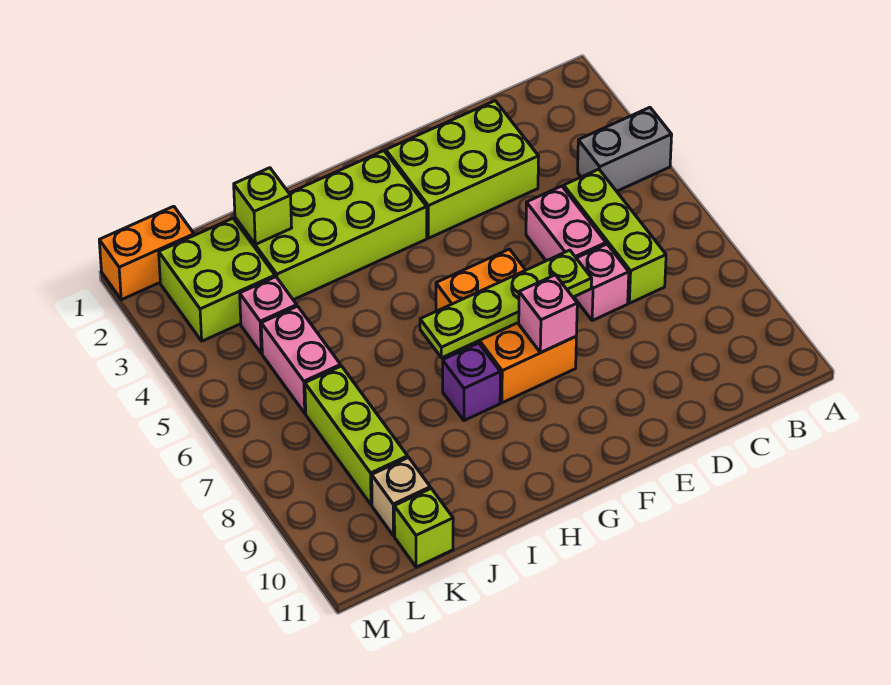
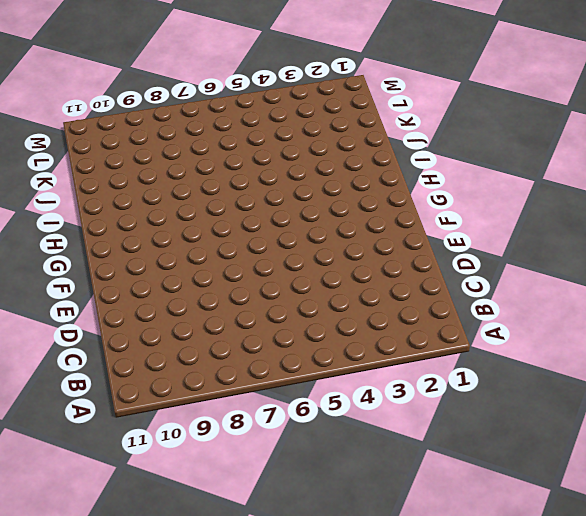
none -> grey brick A4:B4 level 1
none -> lime brick C5:C7 level 1
none -> lime brick D2:F3 level 1

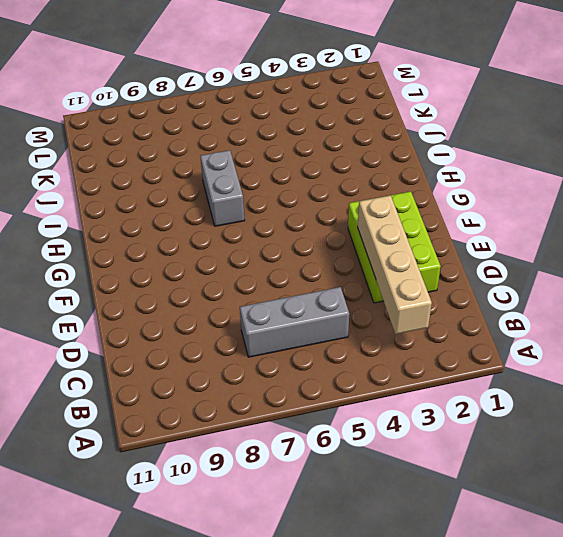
tan brick B3:E3 level 2 -> none
grey brick C5:C7 level 1 -> lime brick C5:C7 level 1
grey brick H7:I7 level 1 -> grey brick A4:B4 level 1
none -> pink brick D5:D6 level 1
none -> pink brick D7 level 1
none -> orange brick F6:G8 level 1

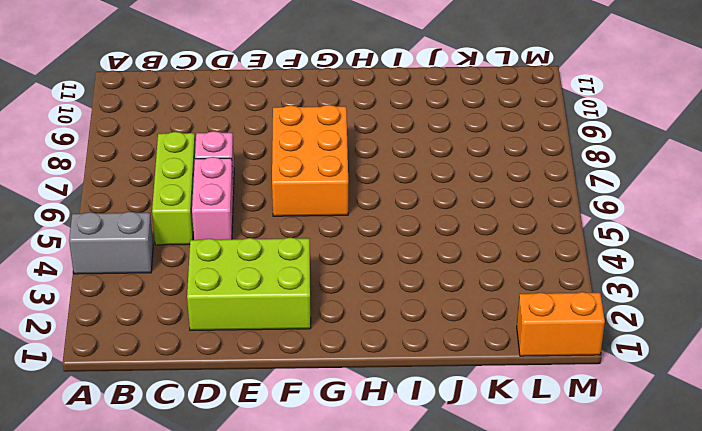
none -> lime brick G2:J3 level 1
none -> purple brick H8 level 1
none -> lime brick K2:L3 level 1

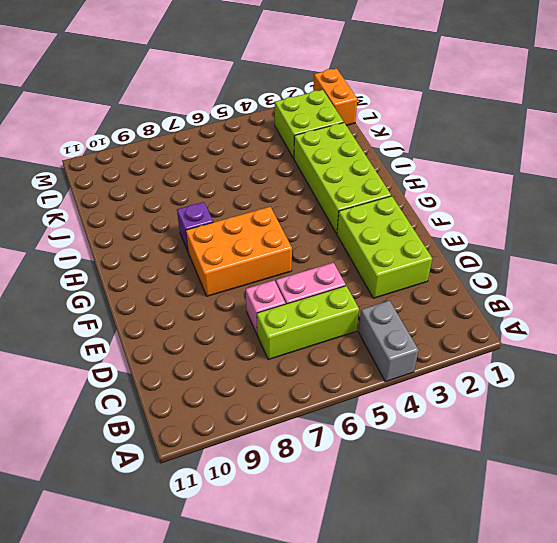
none -> pink brick K4 level 1
none -> pink brick K5:K6 level 1
none -> lime brick K7:K9 level 1

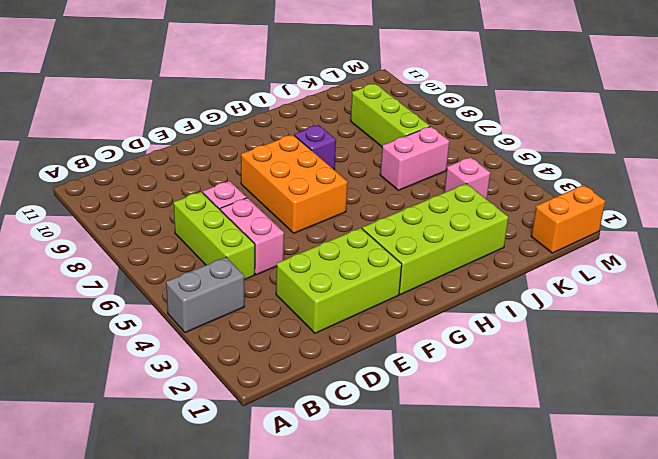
pink brick J6:K6 level 1 -> pink brick K5:K6 level 1
none -> lime brick K2:L3 level 1
none -> tan brick K10 level 1
none -> lime brick K11 level 1

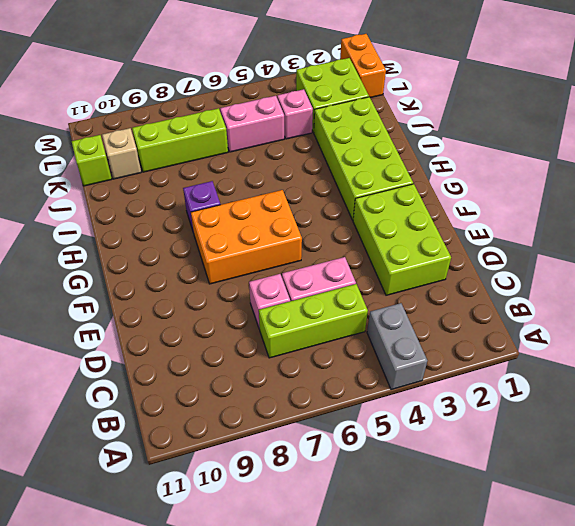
none -> lime plate E7:H7 level 2
none -> pink brick F8 level 2
none -> lime brick J2 level 2

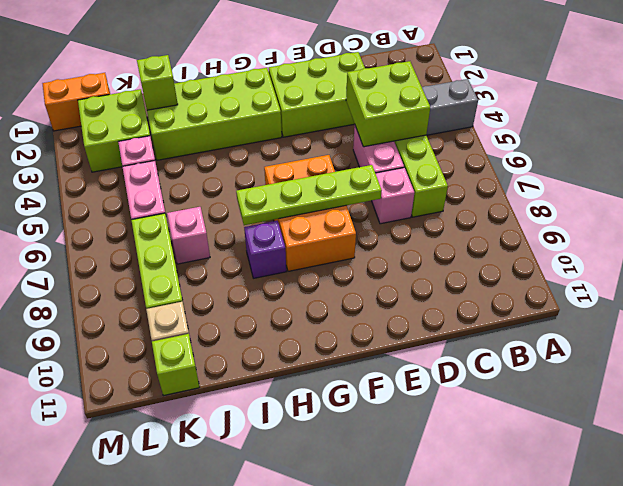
lime brick C4:D5 level 2 -> none
pink brick J7 level 1 -> pink brick F8 level 2

